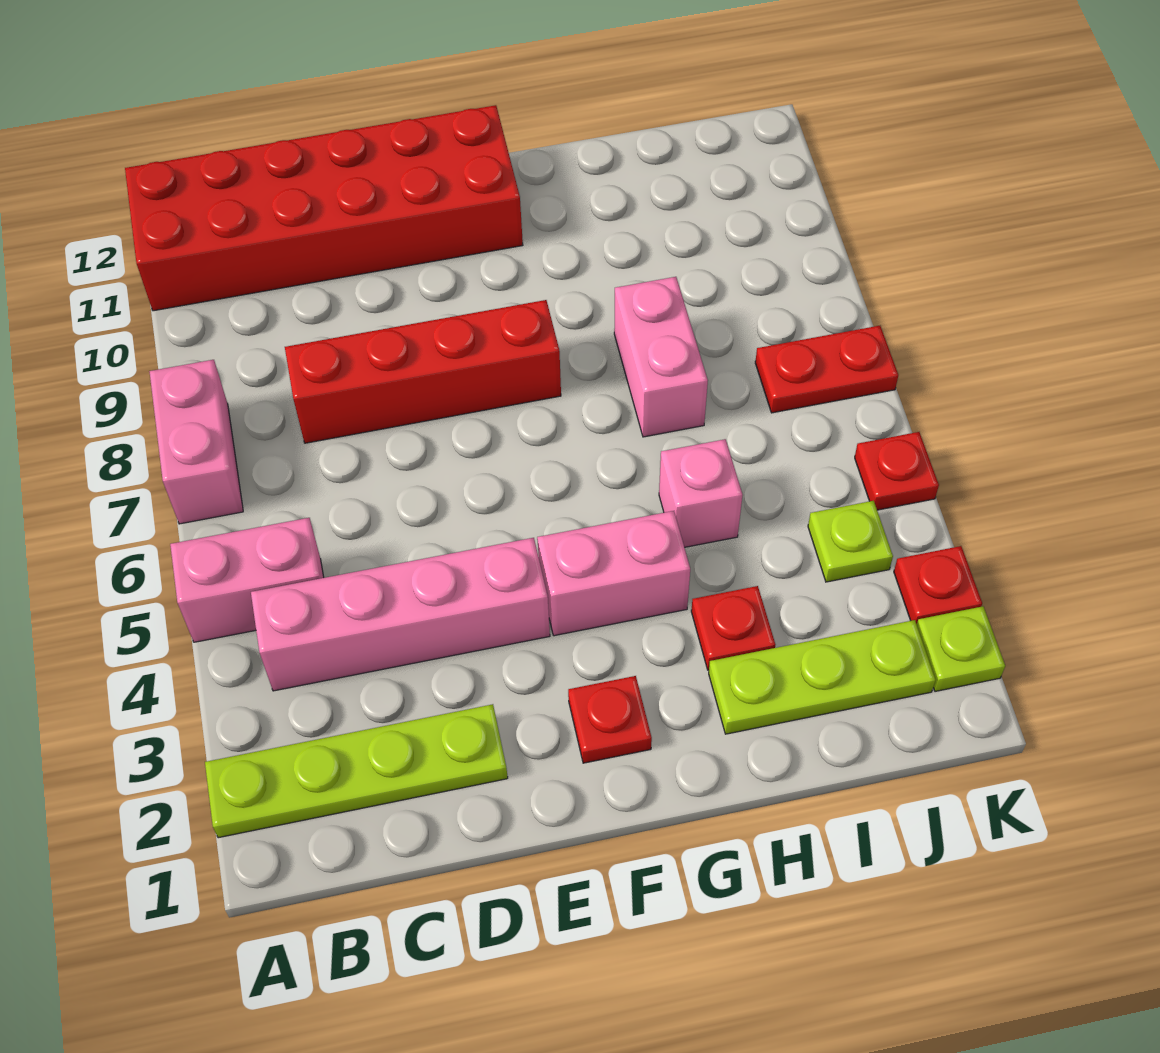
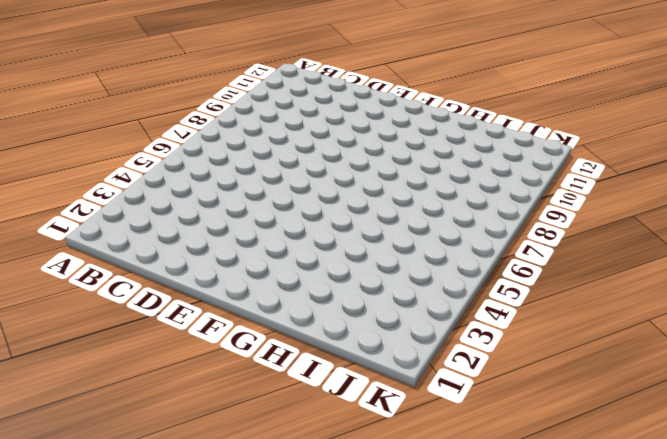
none -> lime plate A2:D2 level 1
none -> pink brick A5:B5 level 1
none -> pink brick A7:A8 level 1

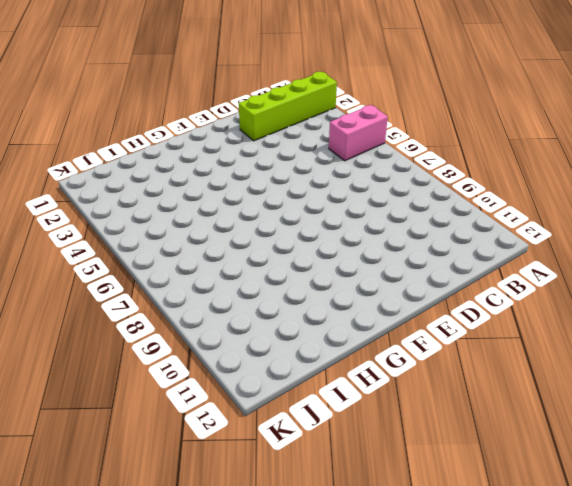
lime brick A2:D2 level 1 -> lime plate A2:D2 level 1
none -> pink brick A7:A8 level 1
none -> red brick A11:F12 level 1
none -> pink brick B4:E4 level 1

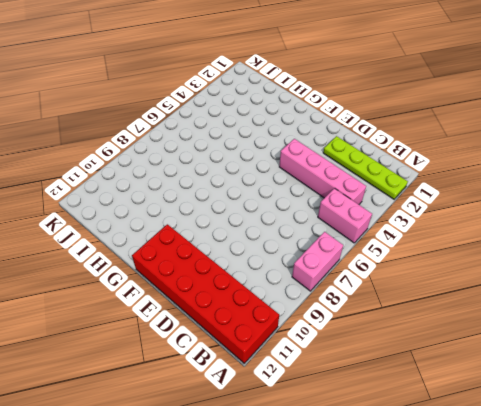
none -> red brick C8:F8 level 1
none -> red plate F2 level 1
none -> pink brick F4:G4 level 1

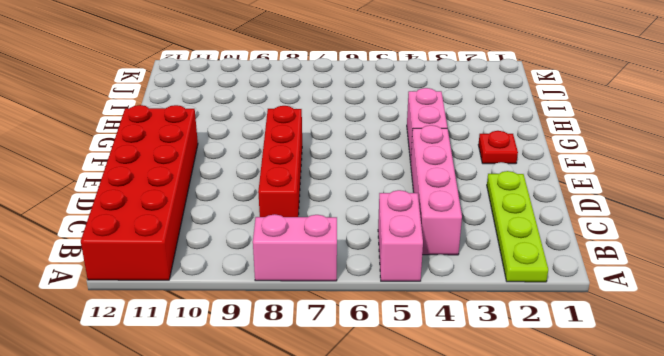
none -> lime plate H2:J2 level 1
none -> red plate H3 level 1
none -> pink brick H5 level 1

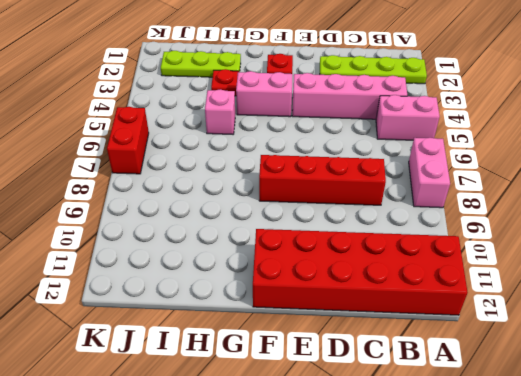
red brick K6:K7 level 1 -> red plate J7:K7 level 1
none -> pink brick H7:H8 level 1
none -> lime plate J4 level 1
none -> lime plate K2 level 1

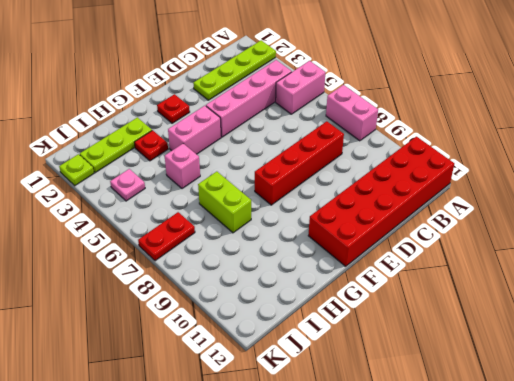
lime brick H7:H8 level 1 -> pink brick H7:H8 level 1
pink plate J4 level 1 -> lime plate J4 level 1
none -> red plate K3 level 1
none -> red plate K5 level 1

